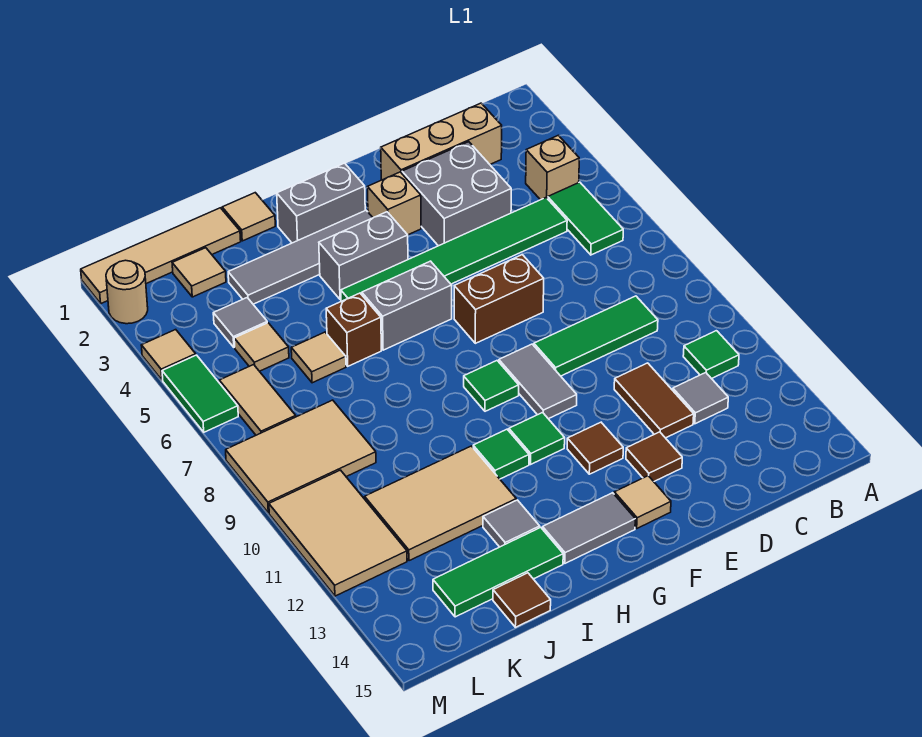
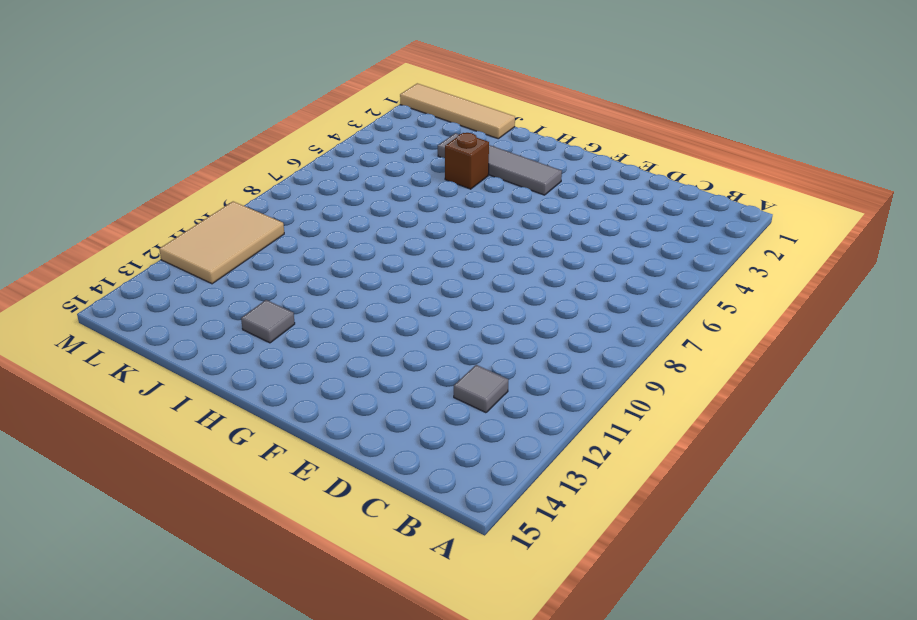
brown brick I4 level 1 -> brown brick I6 level 1
none -> tan brick B4 level 1
none -> green tile B5:B6 level 1
none -> green tile B11 level 1
none -> tan brick C2:E2 level 1

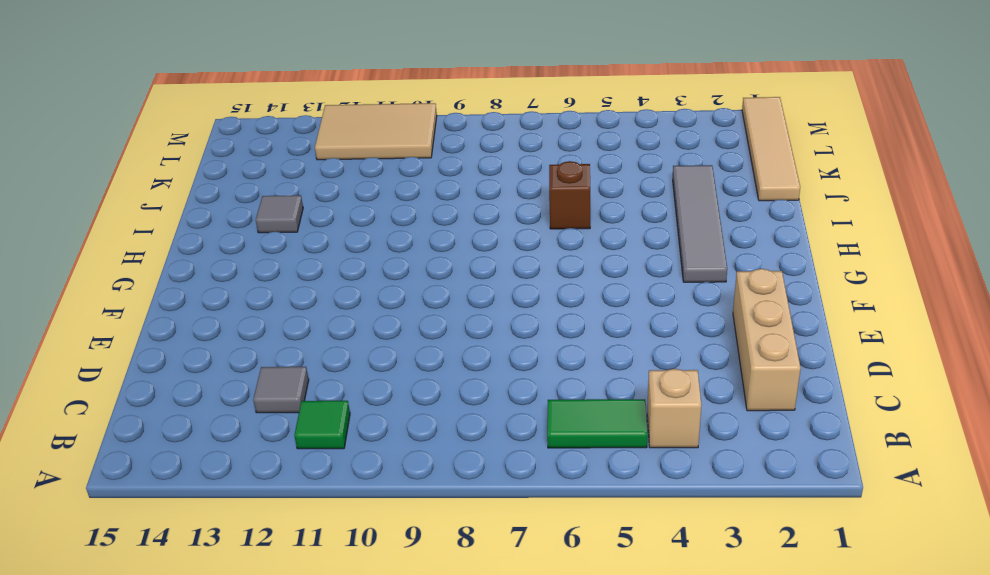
none -> green tile C5:H5 level 1
none -> green tile C9:E9 level 1
none -> grey brick D3:E4 level 1
none -> brown tile D11:D12 level 1

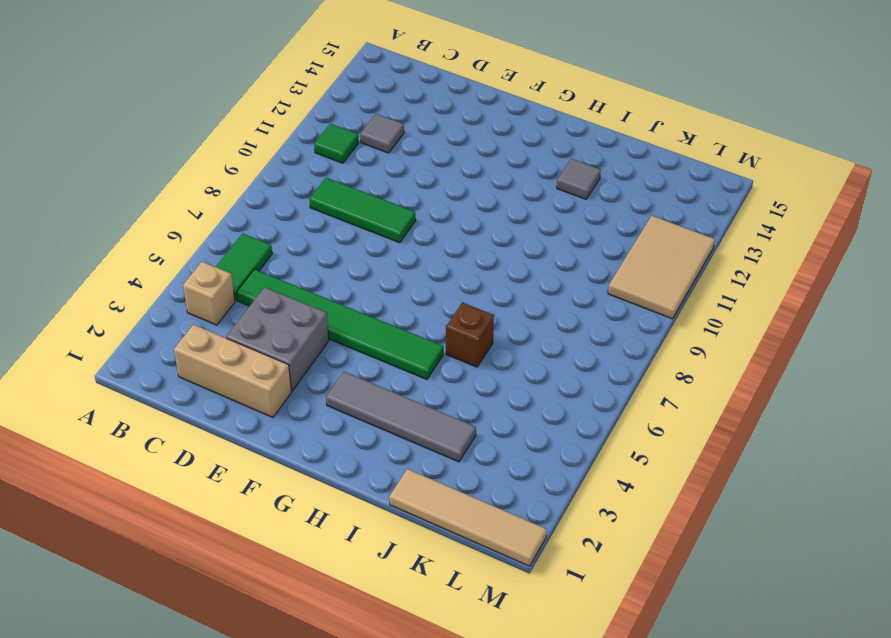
none -> brown tile D11:D12 level 1
none -> brown brick E7:F7 level 1
none -> brown tile E13 level 1
none -> tan brick F3 level 1

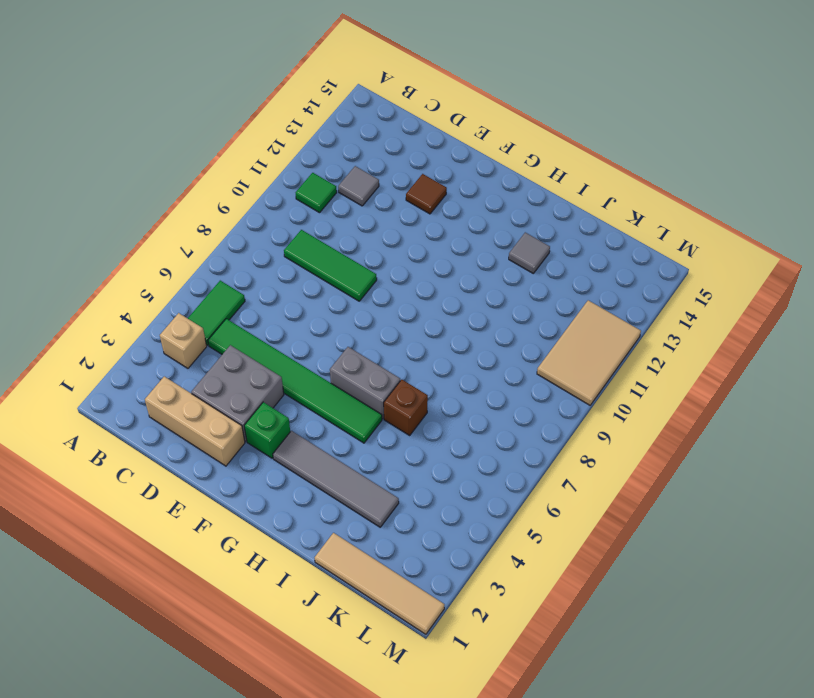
green brick F3 level 1 -> tan brick F3 level 1
none -> brown tile D11:D12 level 1
none -> brown brick E7:F7 level 1
none -> grey tile F9:F10 level 1
none -> brown tile F12 level 1

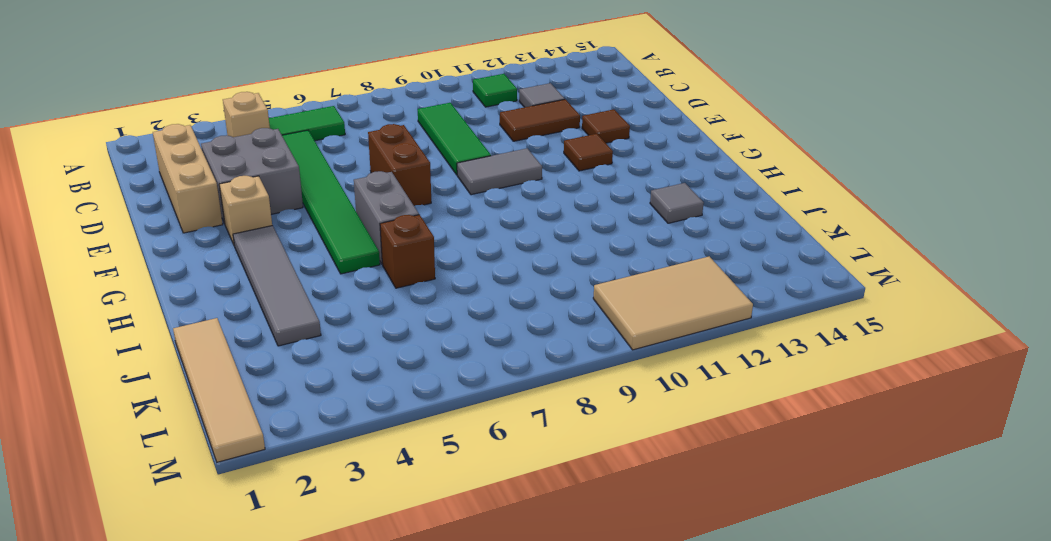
none -> tan tile F14 level 1
none -> grey brick G2:H2 level 1
none -> grey brick G4:H4 level 1
none -> green tile G9 level 1

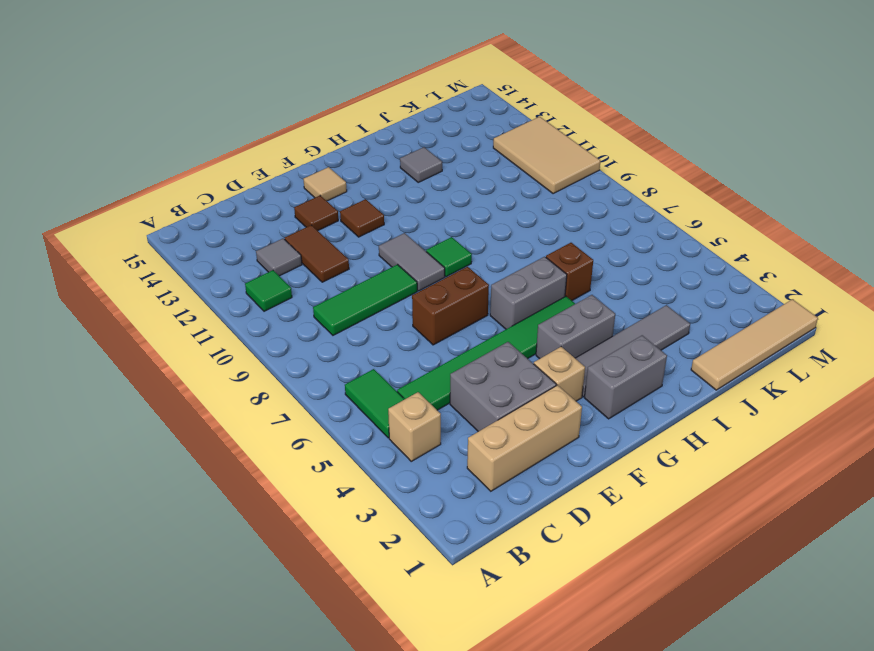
none -> green tile G11 level 1
none -> grey tile G14:H14 level 1
none -> green tile H11 level 1
none -> tan tile I1 level 1

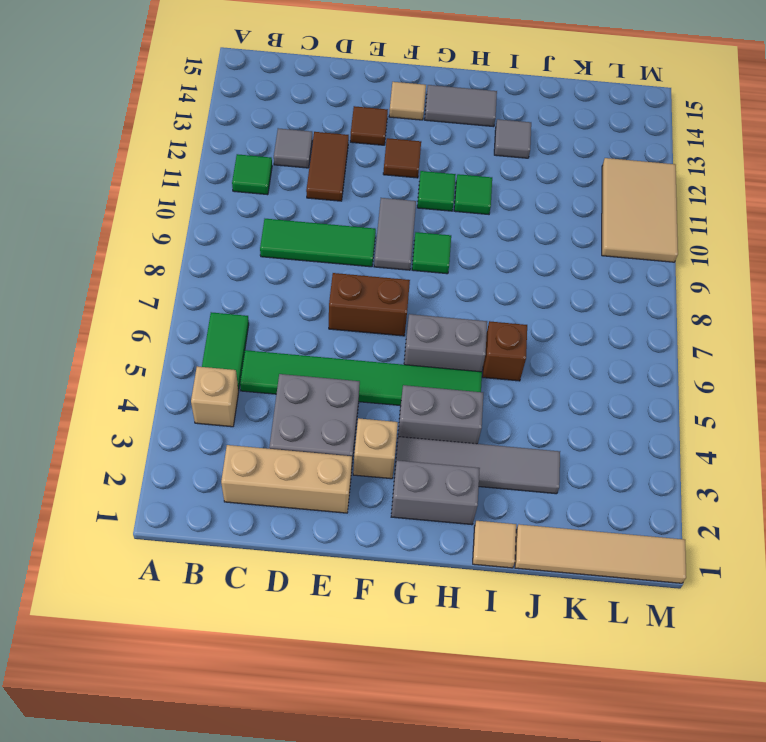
none -> tan tile I11:K12 level 1
none -> green tile I14:K14 level 1
none -> tan tile J6 level 1
none -> brown tile J15 level 1

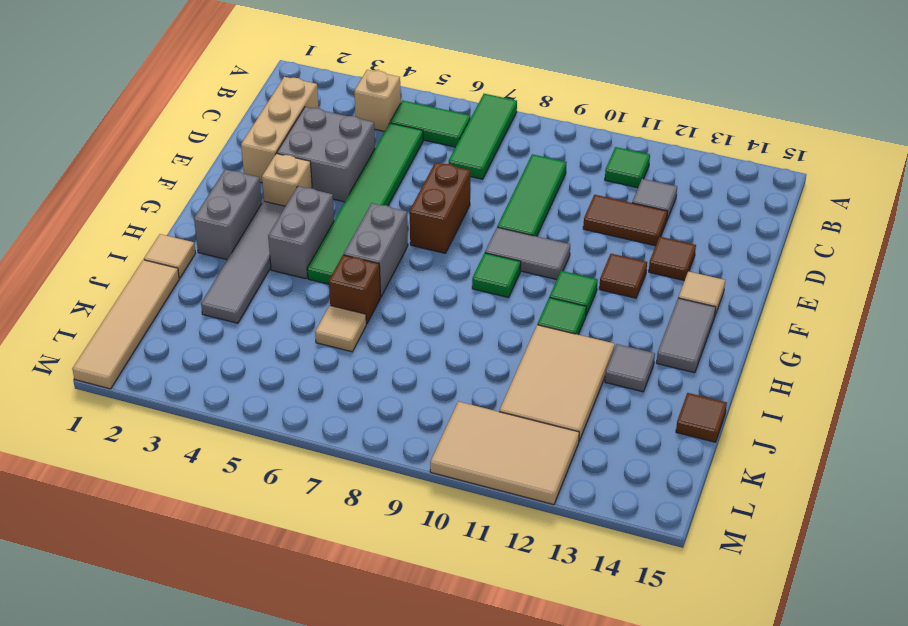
green tile A7:C7 level 1 -> green tile I14:K14 level 1
none -> tan tile K2 level 1
none -> grey tile K4 level 1
none -> tan tile K5 level 1
none -> tan tile K8:M9 level 1

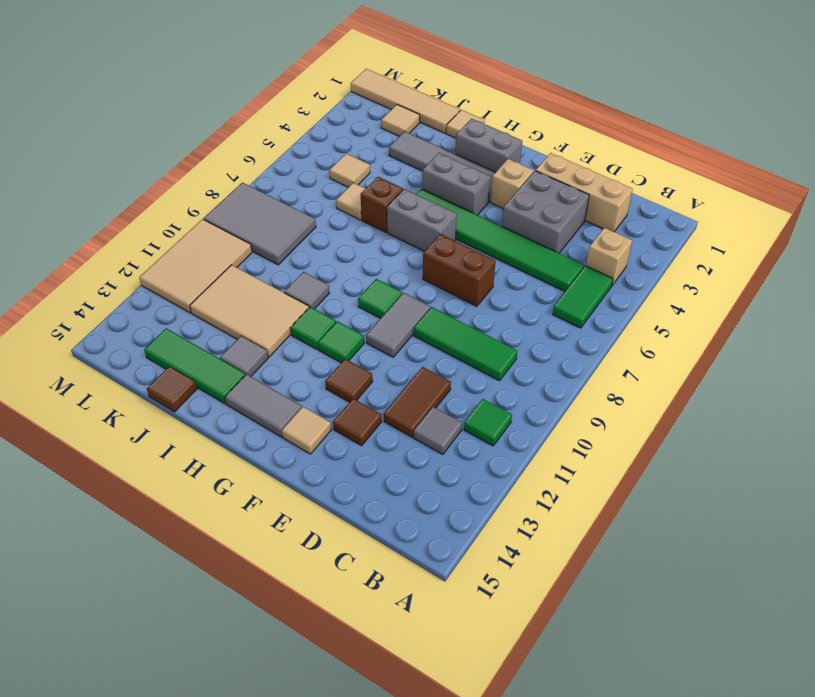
grey tile I10 level 1 -> grey tile K4 level 1
grey tile K8:M9 level 1 -> tan tile K8:M9 level 1
none -> tan tile L6:L7 level 1
none -> tan round brick M2 level 1
none -> tan tile M4 level 1
none -> green tile M5:M6 level 1

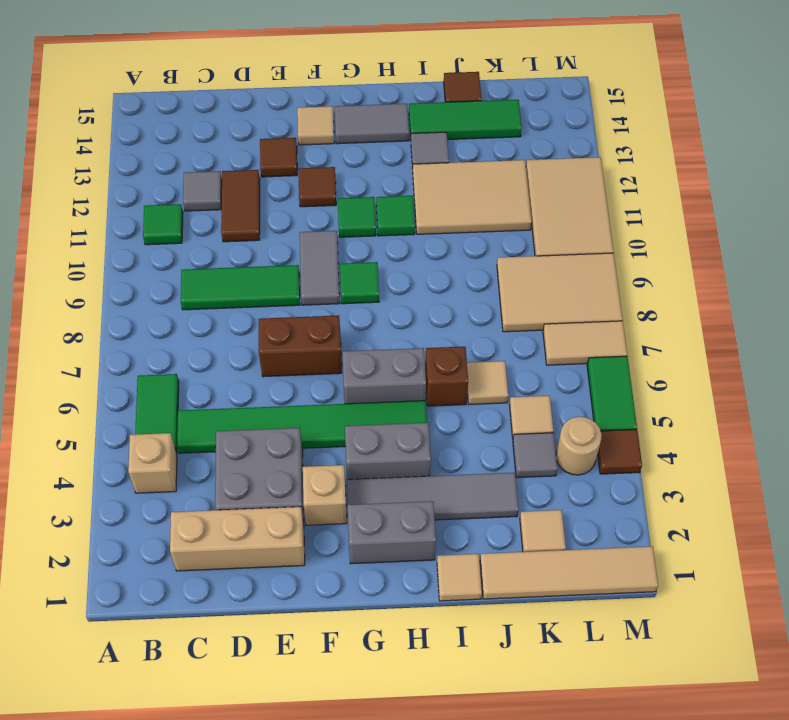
tan round brick L4 level 1 -> tan round brick M2 level 1
tan tile L7:M7 level 1 -> tan tile L6:L7 level 1
brown tile M4 level 1 -> tan tile M4 level 1

